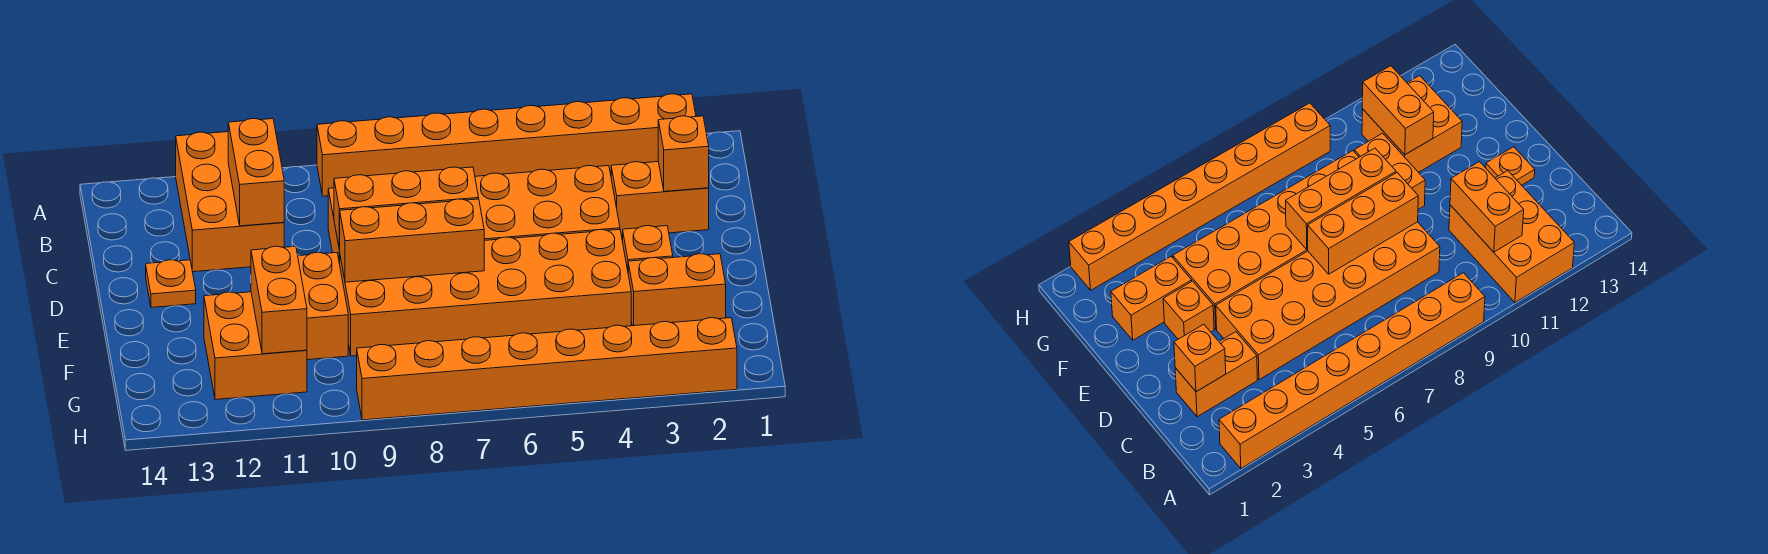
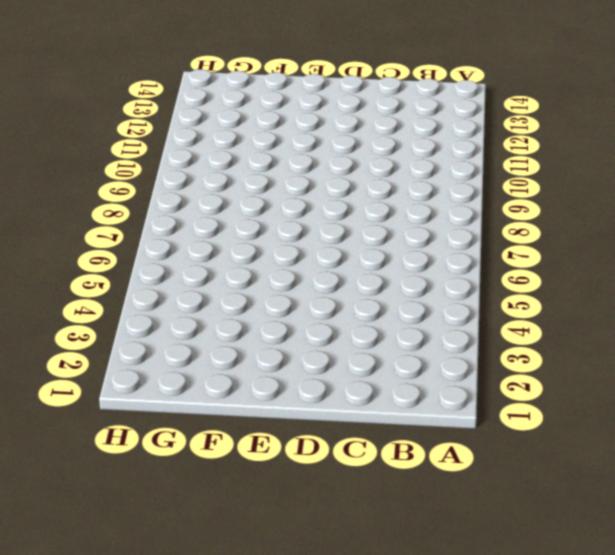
none -> orange brick A2:A9 level 1
none -> orange brick A11:C12 level 1
none -> orange brick C2:C3 level 1

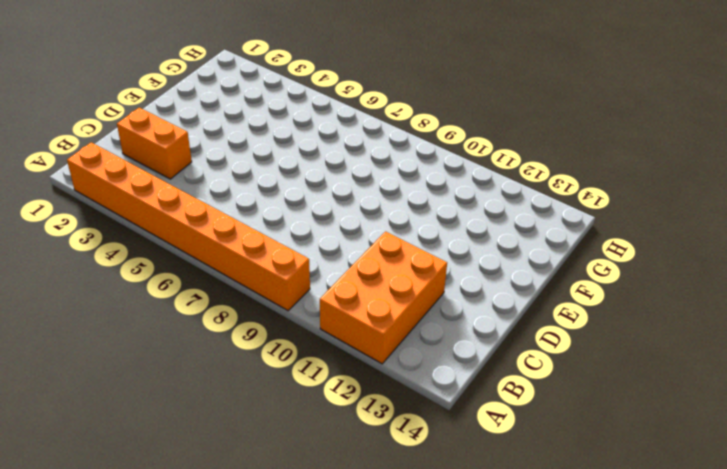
none -> orange brick C4:D9 level 1
none -> orange plate D13 level 1
none -> orange brick E3 level 1

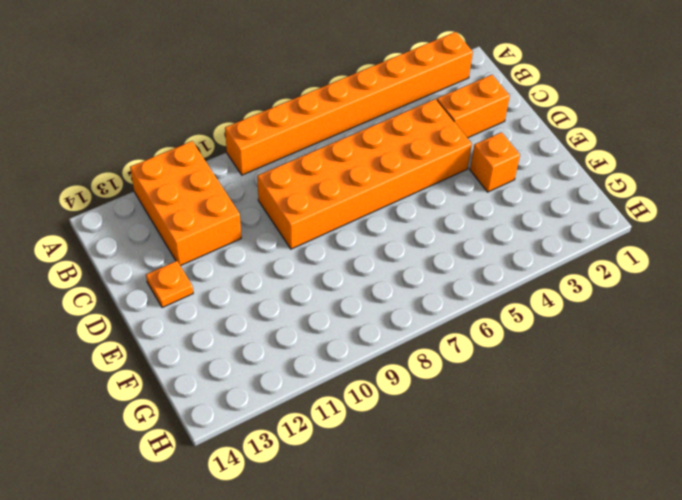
none -> orange brick E4:F9 level 1
none -> orange brick E10:F10 level 1
none -> orange brick F2:F3 level 1

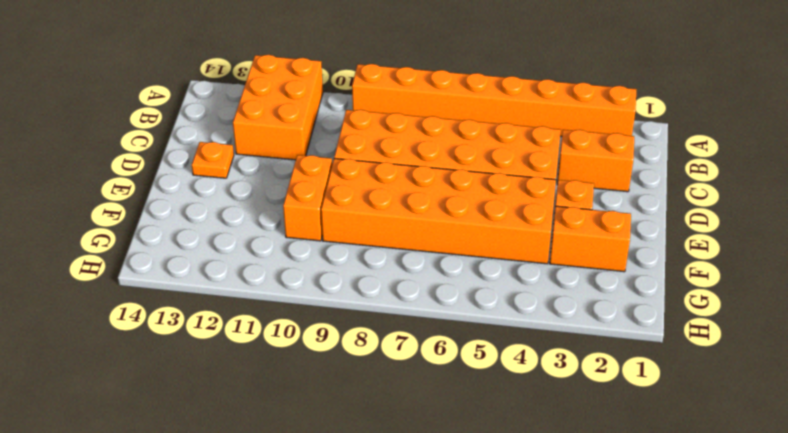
none -> orange brick F11:G12 level 1
none -> orange brick H2:H9 level 1
none -> orange brick B11:C11 level 2

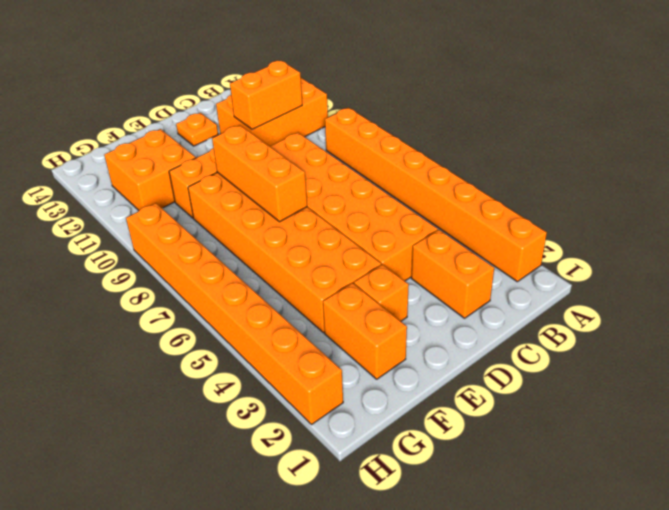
none -> orange brick C2 level 2
none -> orange brick D7:D9 level 2
none -> orange brick F11:G11 level 2

